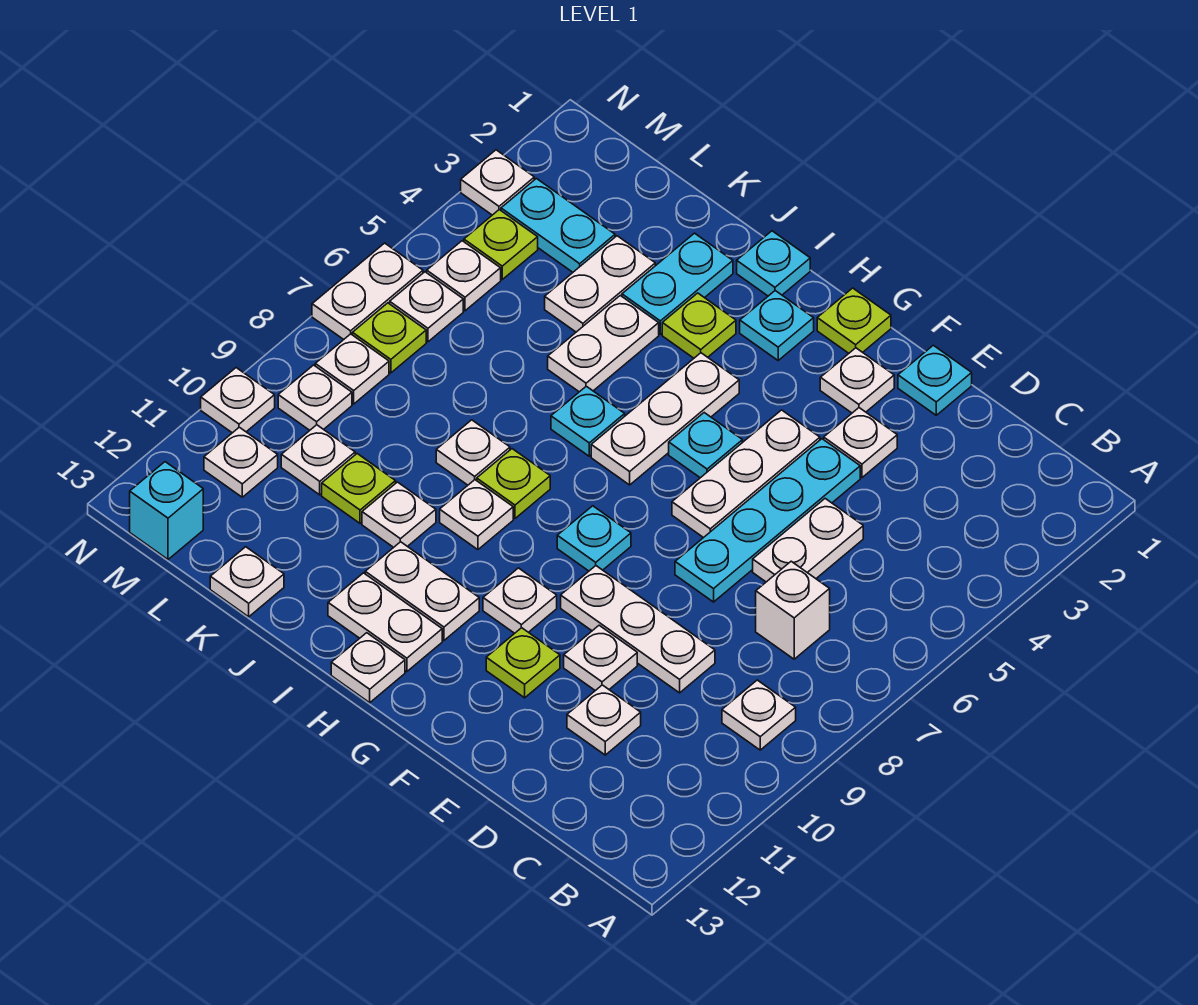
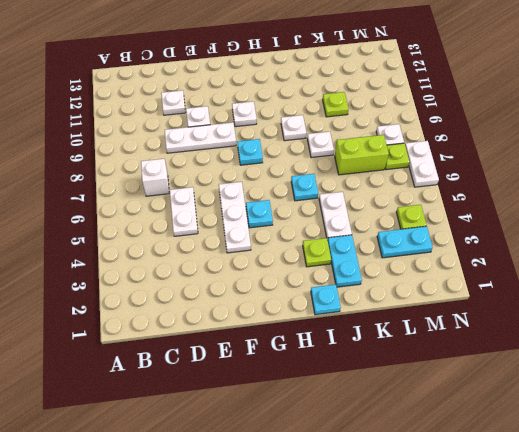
lime brick K7:L7 level 1 -> none
none -> white plate B9 level 1
none -> cyan plate E1 level 1
none -> white plate E3 level 1
none -> cyan plate E4:E7 level 1

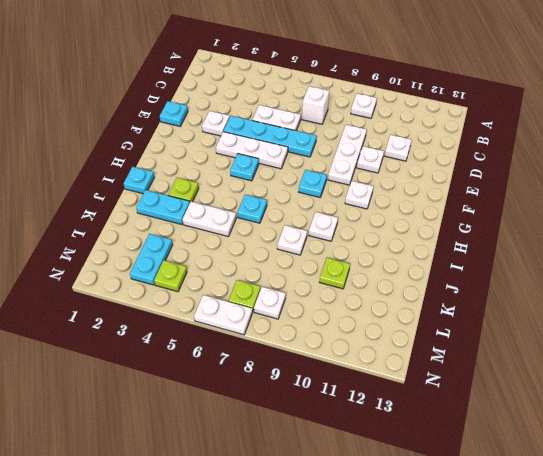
none -> white plate F2 level 1
none -> lime plate F11 level 1
none -> lime plate G1 level 1
none -> cyan plate H2 level 1

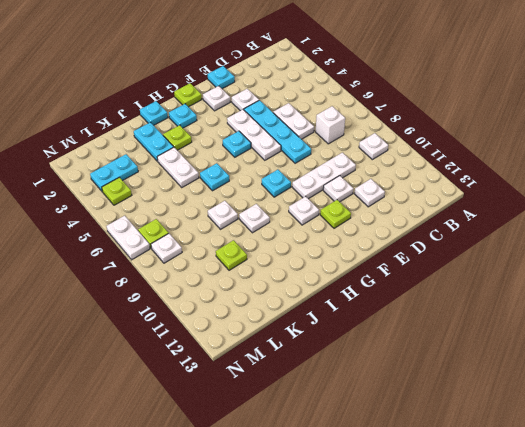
none -> white plate H4:H6 level 1
none -> white plate H11:I11 level 1
none -> white plate H12:I12 level 1
none -> white plate H13 level 1

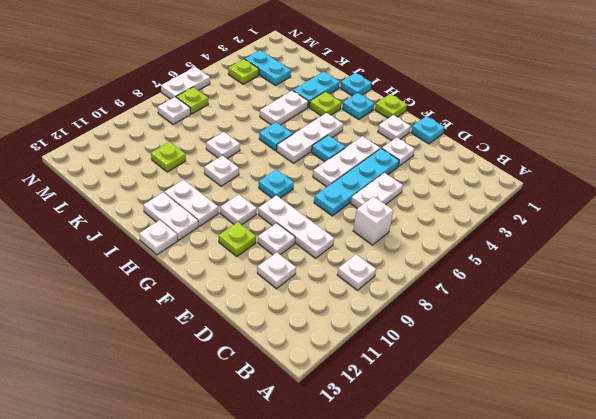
none -> lime plate I8 level 1
none -> white plate J10 level 1
none -> white plate K3:K4 level 1
none -> white plate K13 level 1

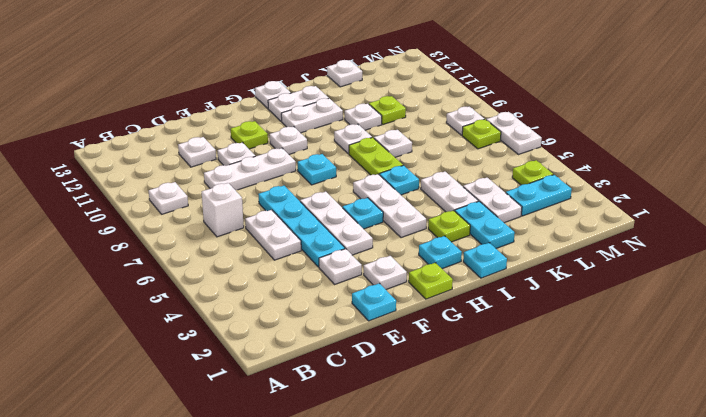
lime plate I7:I8 level 1 -> lime plate I8 level 1
none -> white plate L10 level 1
none -> white plate M5 level 1
none -> white plate M6 level 1
none -> white plate M9 level 1

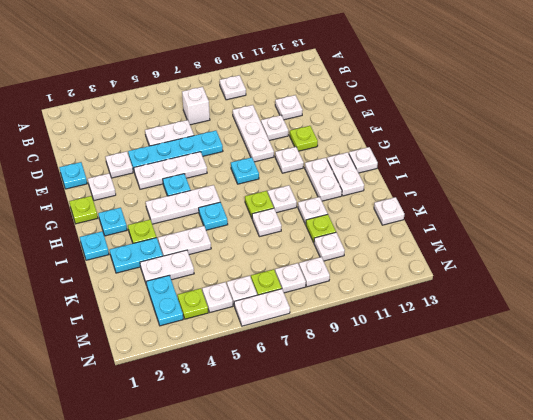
none -> white plate M11 level 1
none -> cyan brick M13 level 1
none -> white plate N3 level 1
none -> white plate N10 level 1

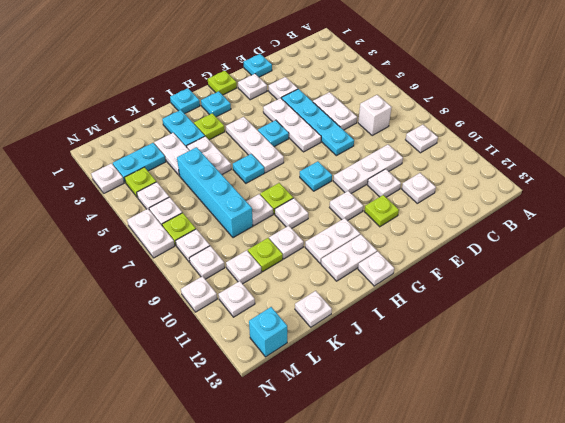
cyan brick K5:K8 level 1 -> none

